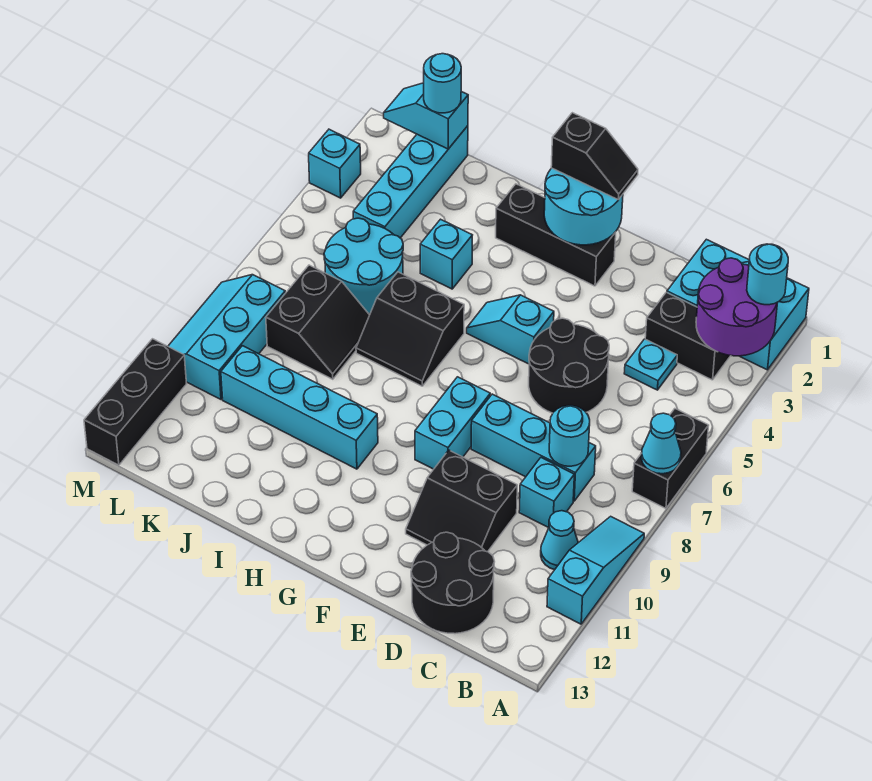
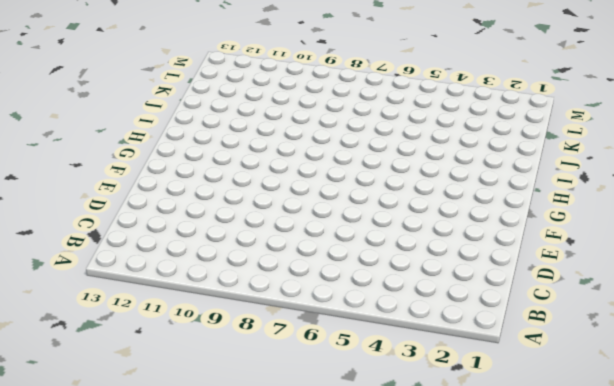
none -> cyan brick A1:C2 level 1
none -> black brick A6:A7 level 1
none -> cyan slope A9:A11 level 1 top 11
none -> black brick B3:C3 level 1

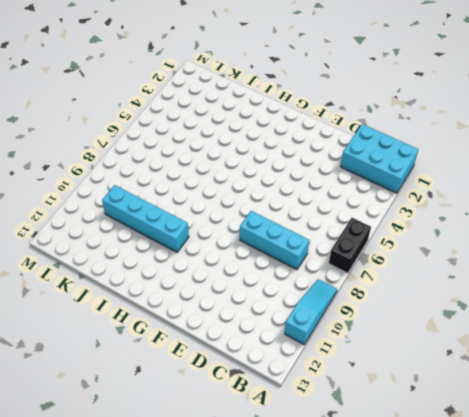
none -> black brick B3:C3 level 1
none -> cyan cone B10 level 1
none -> cyan plate C4 level 1
none -> cyan brick C9 level 1

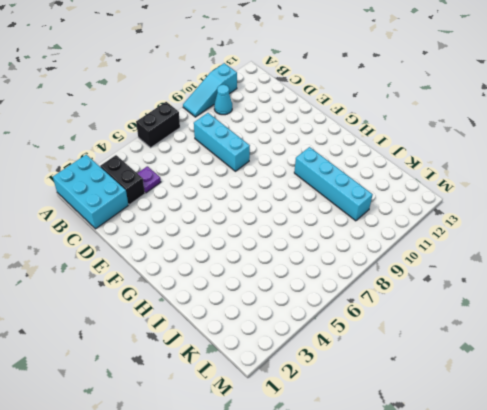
purple plate C4 level 1 -> cyan plate C4 level 1
none -> cyan brick C9 level 1
none -> black round brick C12:D13 level 1
none -> black round brick D5:E6 level 1
none -> black slope D10:E11 level 1 top 10

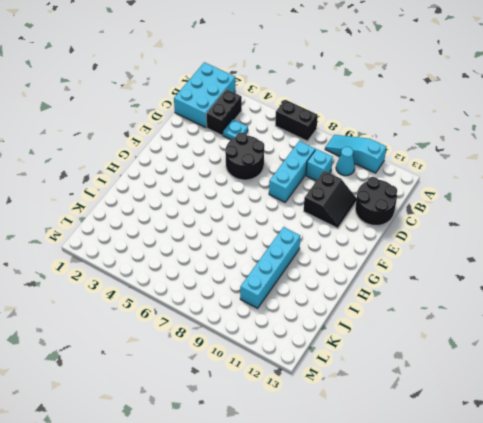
none -> black brick F2:H2 level 1
none -> cyan slope F5:G5 level 1 top F
none -> cyan brick F8:F9 level 1
none -> black slope H6:I7 level 1 top 6

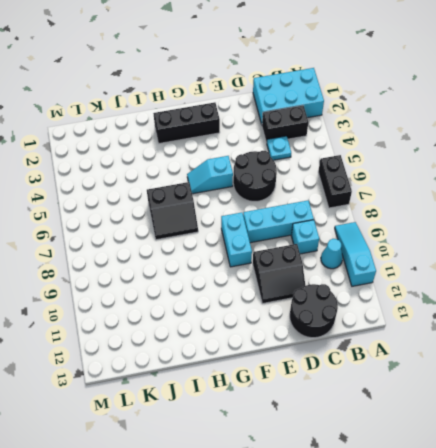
none -> cyan brick H10:K10 level 1
none -> cyan brick I4 level 1
none -> cyan round brick J5:K6 level 1
none -> black slope J7:K8 level 1 top K

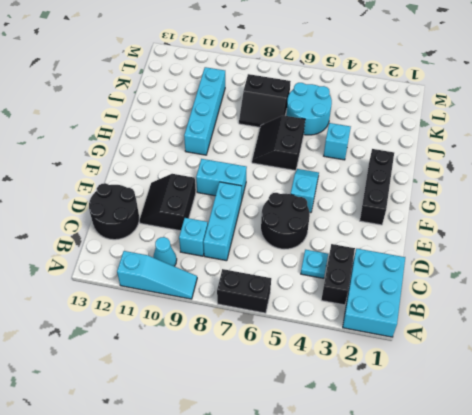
none -> cyan brick K1:K4 level 1
none -> cyan slope L8:M10 level 1 top L
none -> cyan brick M3 level 1
none -> black brick M11:M13 level 1

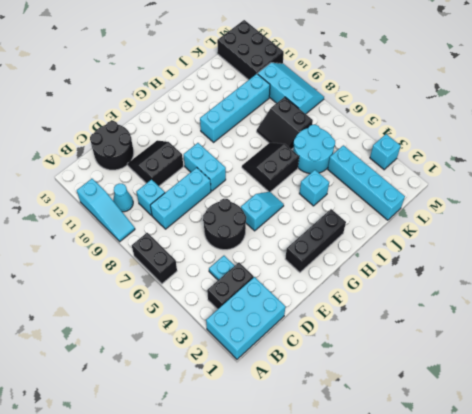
black brick L11:M13 level 1 -> black brick M11:M13 level 1
none -> purple round brick A2:B3 level 2
none -> cyan cone A7 level 2
none -> cyan round brick C8 level 2
none -> cyan round brick F1:G2 level 2

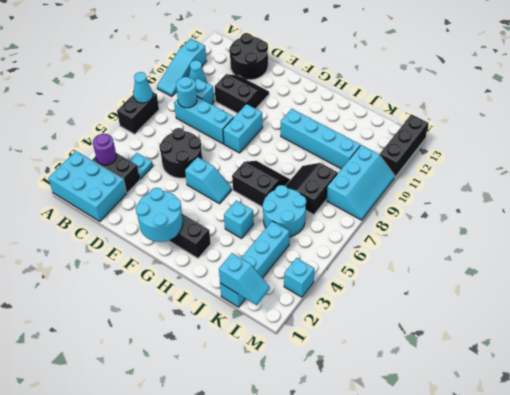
purple round brick B3 level 2 -> purple round brick A2:B3 level 2
none -> cyan round brick A2 level 3
none -> black slope F1:G1 level 3 top G
none -> cyan round brick K1 level 3

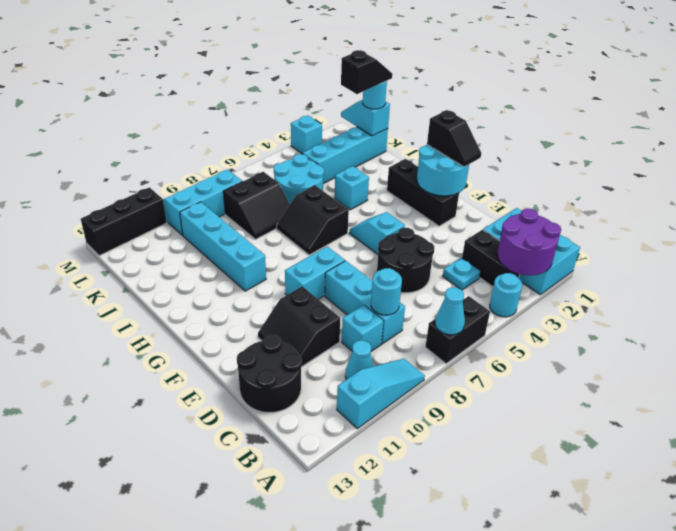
cyan round brick A4 level 1 -> cyan round brick A2 level 3
black slope K1:K2 level 4 top 2 -> none

